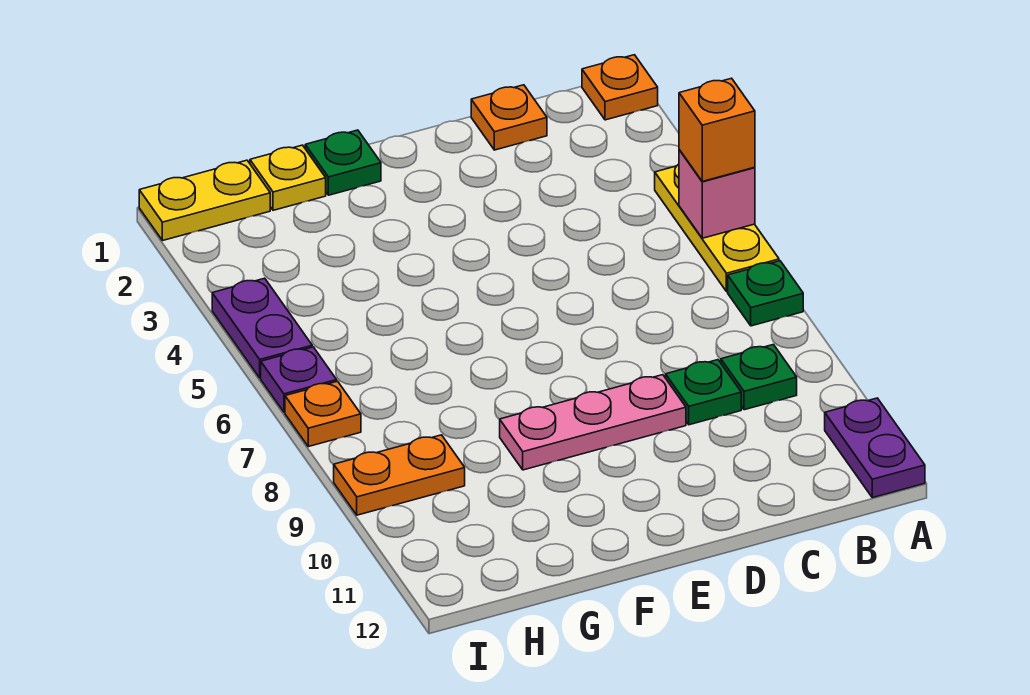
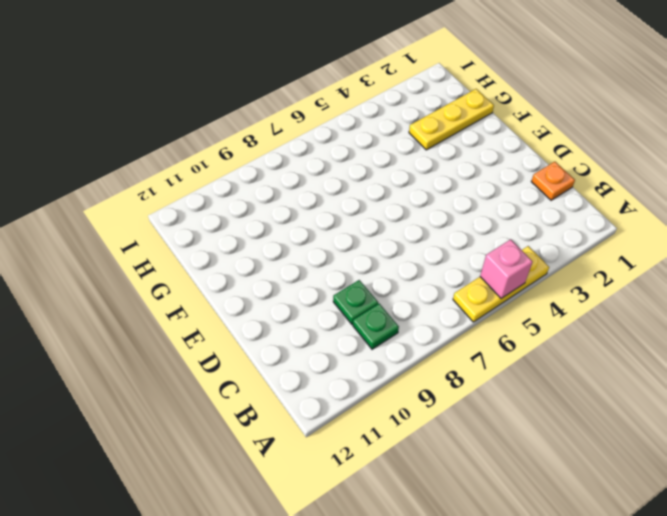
yellow plate G1:G3 level 1 -> yellow plate G1 level 1
none -> orange plate A1 level 1
none -> green plate A7 level 1
none -> purple plate A11:A12 level 1

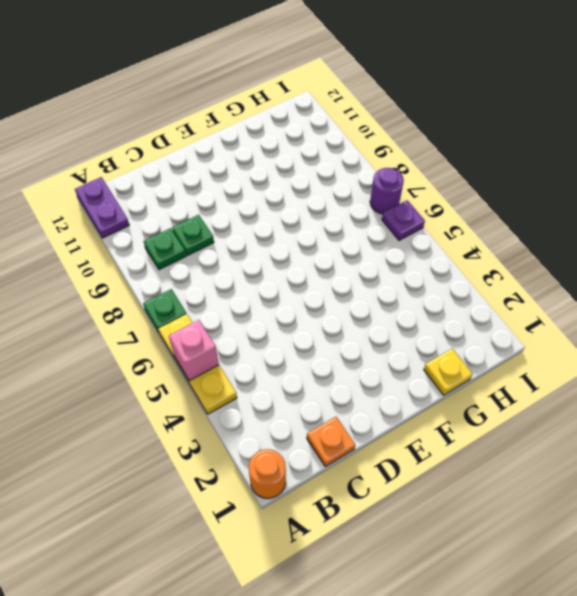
orange round brick A1 level 1 -> orange plate A1 level 1
purple round brick I7 level 1 -> orange plate I7 level 1
none -> pink plate D9:F9 level 1
none -> green plate F1 level 1
none -> yellow plate H1:I1 level 1

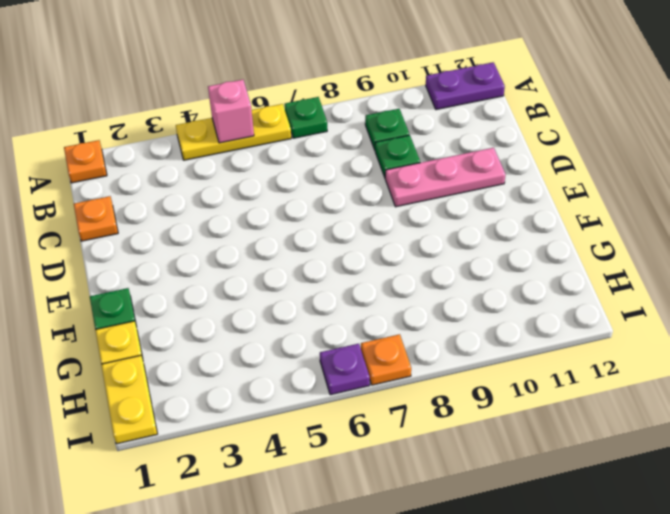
pink plate D9:D11 level 1 -> pink plate D9:F9 level 1
none -> orange plate H9:I9 level 1
none -> purple plate I4:I5 level 1
none -> orange brick A5 level 3

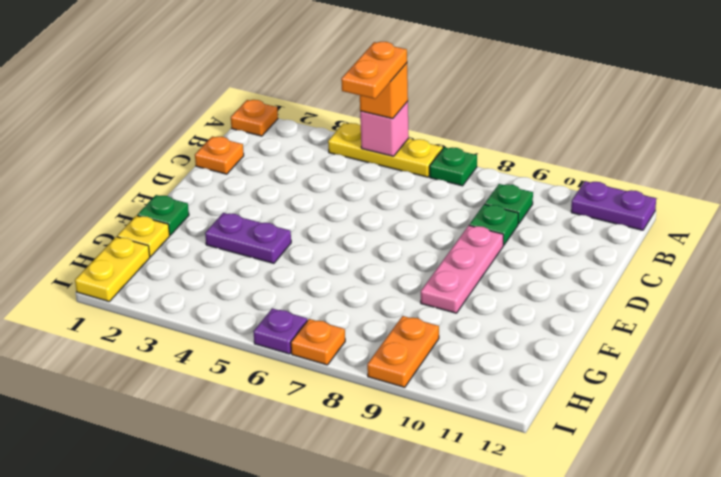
orange plate A5:B5 level 4 -> none
purple plate F3:F4 level 1 -> purple plate I4:I5 level 1

